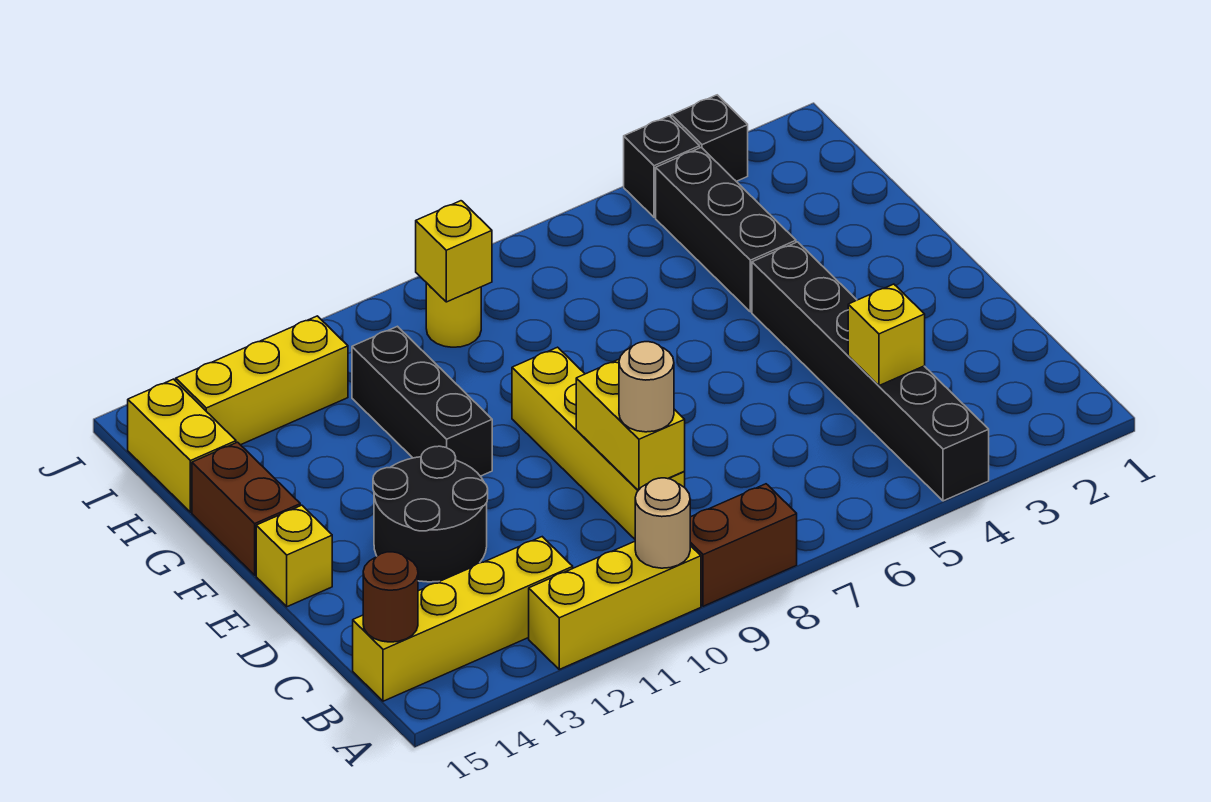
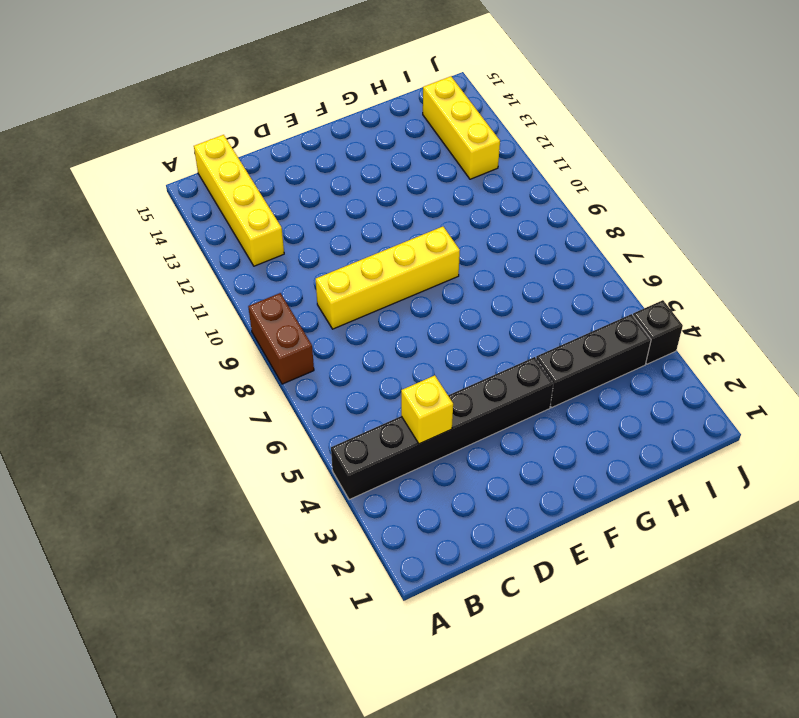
none -> yellow brick A10:A12 level 1
none -> black round brick D12:E13 level 1
none -> yellow brick E15 level 1

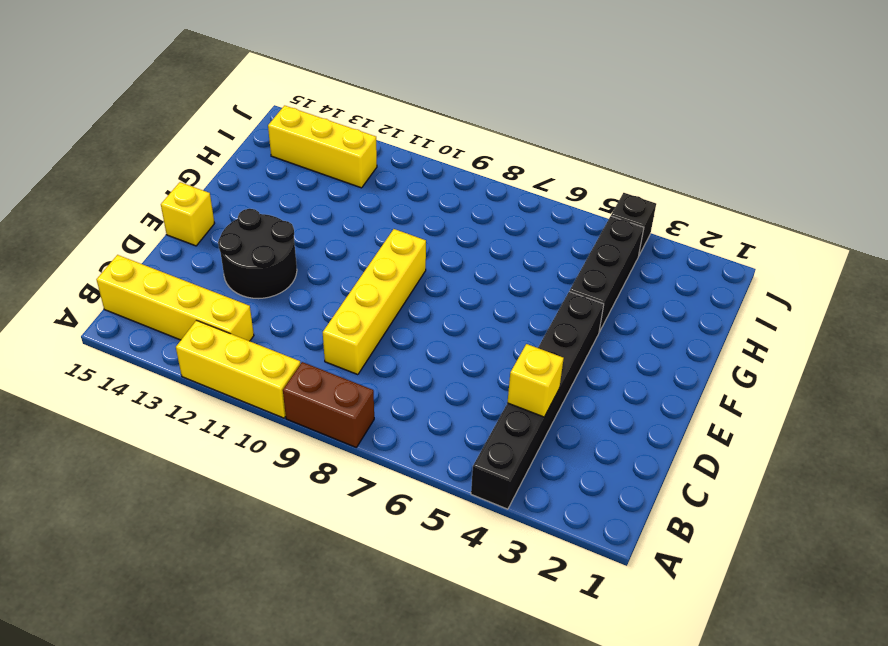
none -> black brick F11:H11 level 1
none -> brown brick F15:G15 level 1
none -> yellow brick H15:I15 level 1

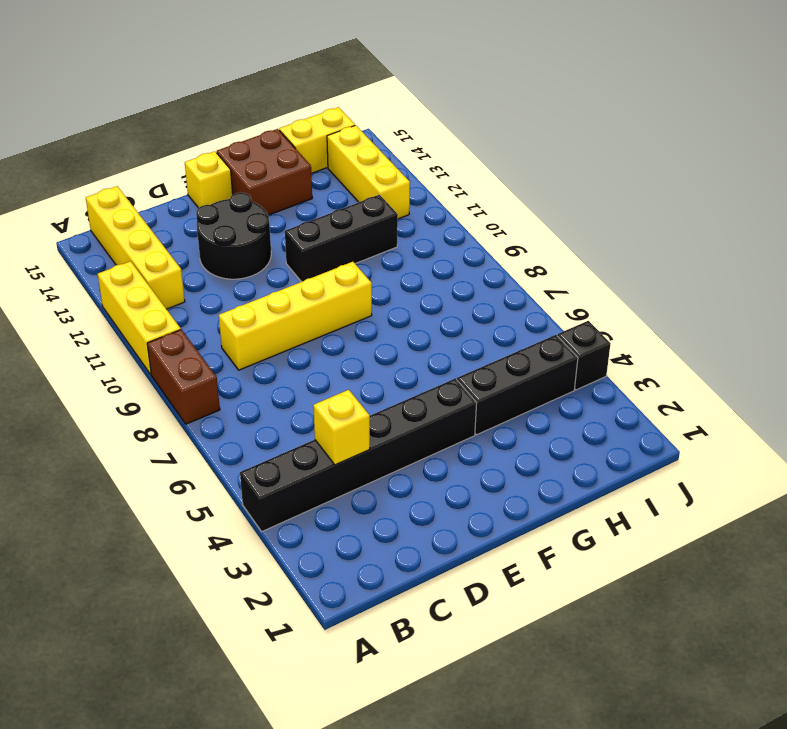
brown brick F14:G15 level 1 -> brown brick F15:G15 level 1
none -> yellow round brick I9 level 1
none -> black brick J3 level 1
none -> tan round brick A10 level 2

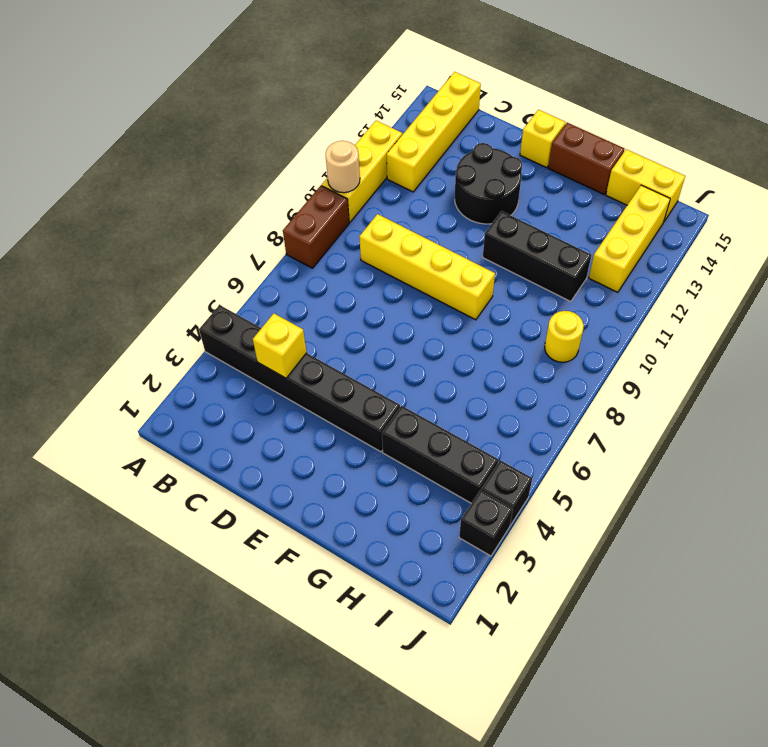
none -> brown round brick B15 level 2
none -> yellow brick C9:D9 level 2
none -> yellow brick I9 level 2

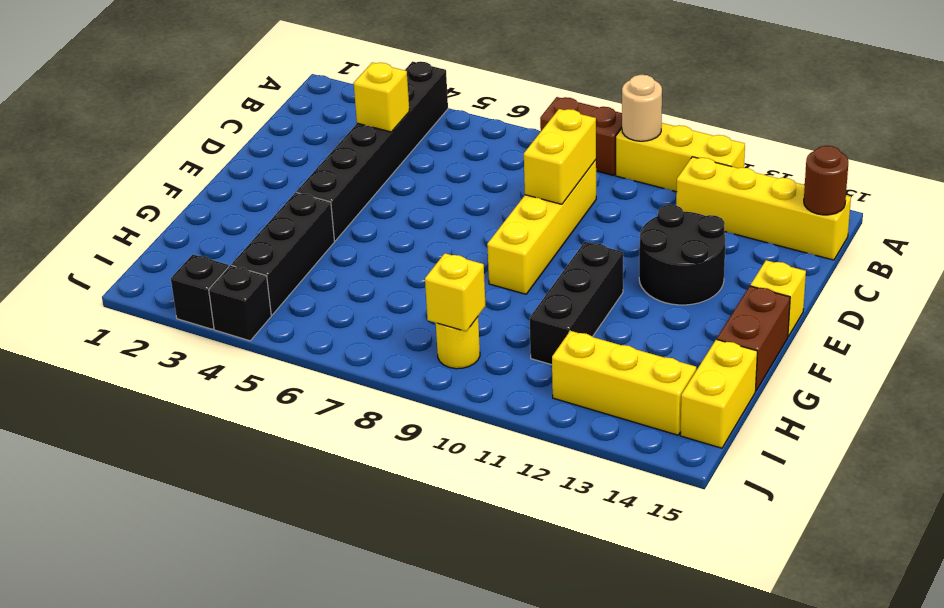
none -> tan round brick C9 level 3

